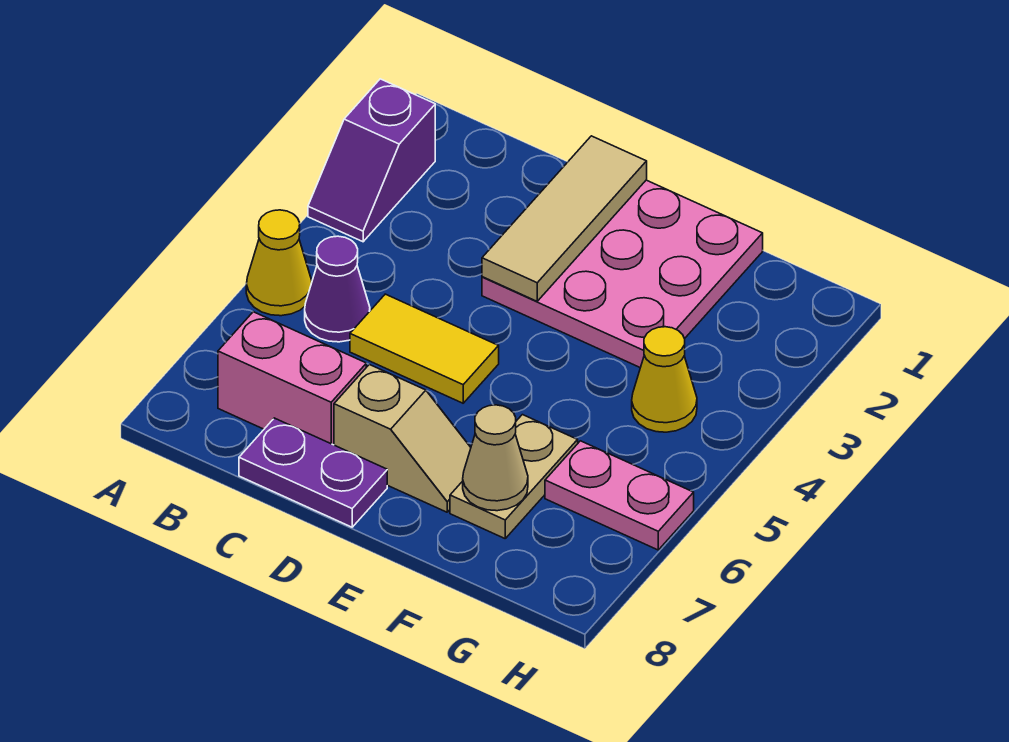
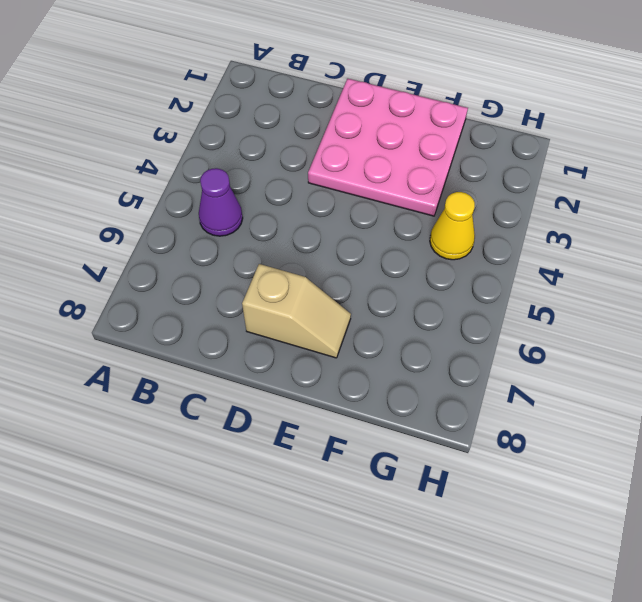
none -> purple slope A2:A3 level 1 top 2
none -> yellow cone A5 level 1
none -> pink brick B7:C7 level 1

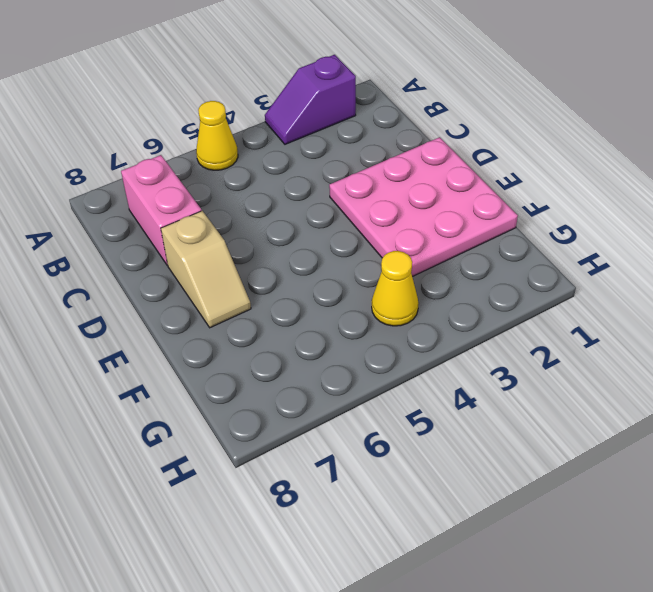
none -> purple cone B5 level 1
none -> yellow tile C5:D5 level 1
none -> purple plate C8:D8 level 1

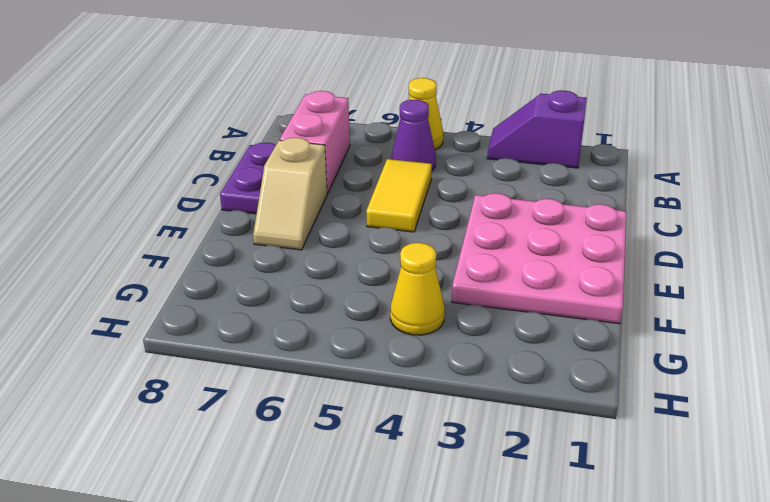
none -> tan plate F6:F7 level 1
none -> pink plate G6:H6 level 1
none -> tan tile D1:D3 level 2

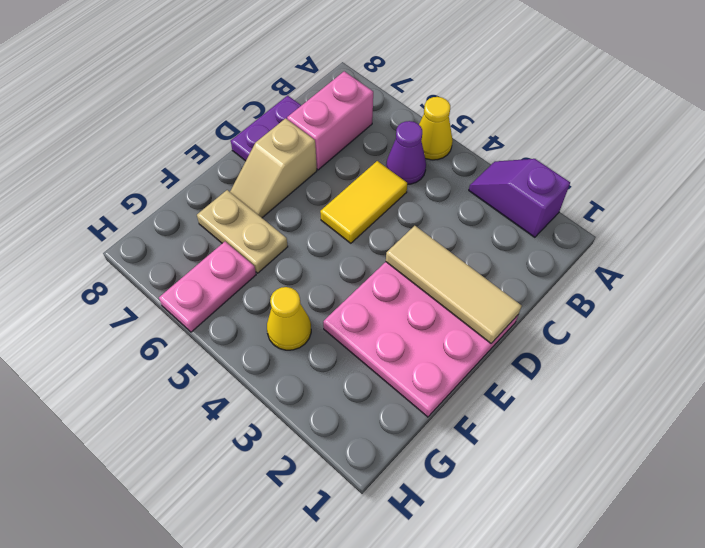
none -> tan cone F7 level 2

